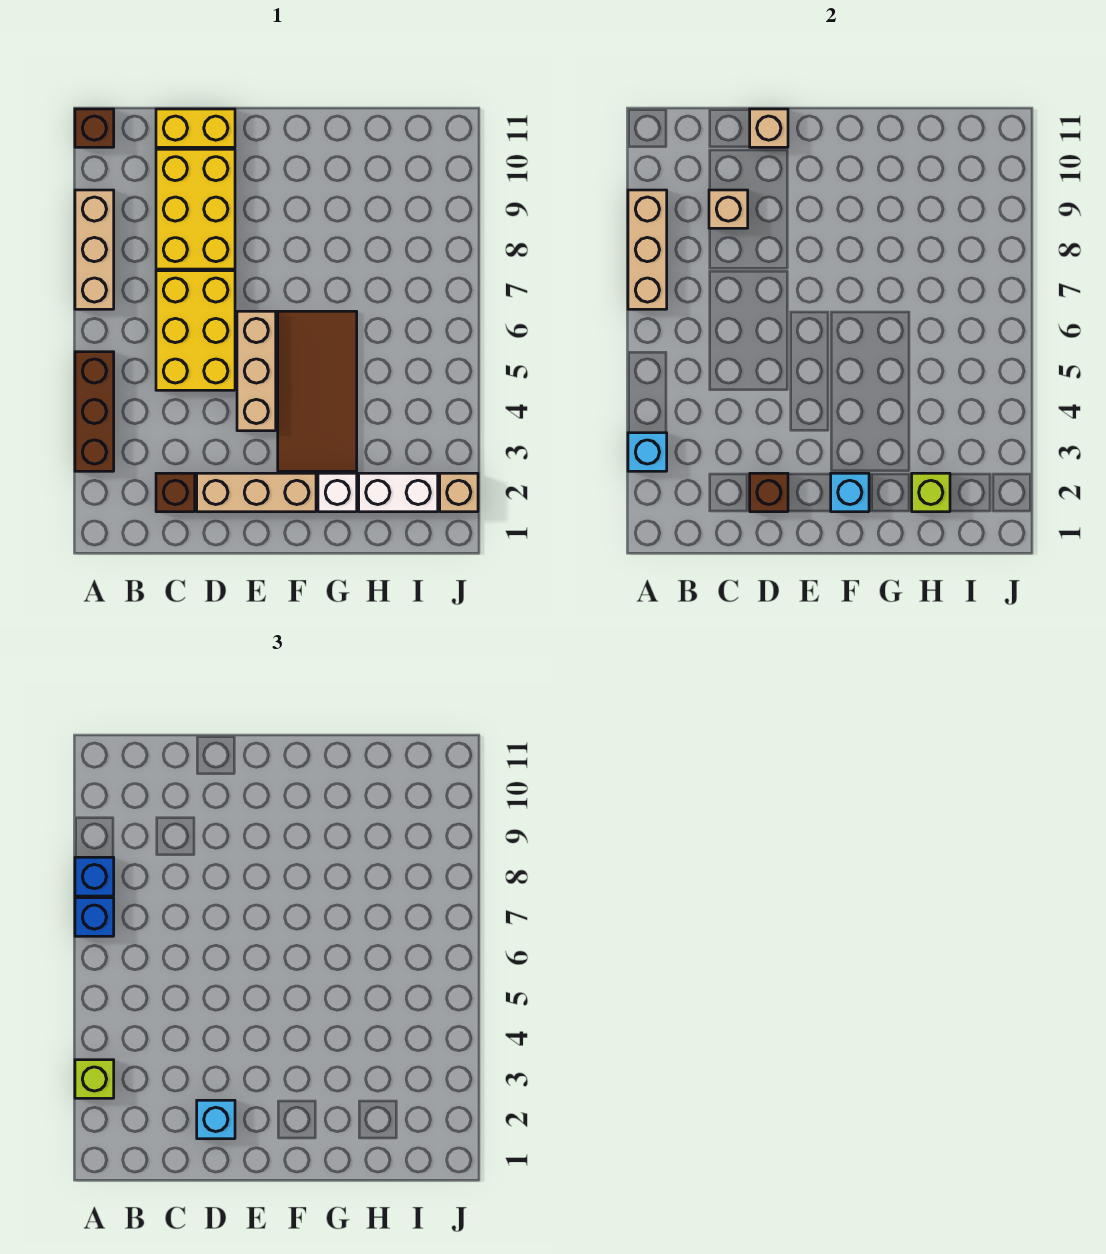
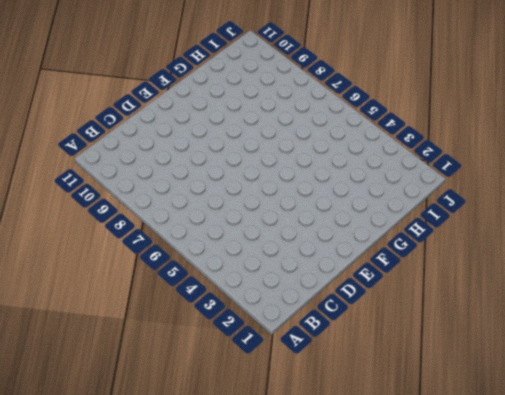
none -> brown brick A3:A5 level 1
none -> tan brick A7:A9 level 1
none -> brown brick A11 level 1

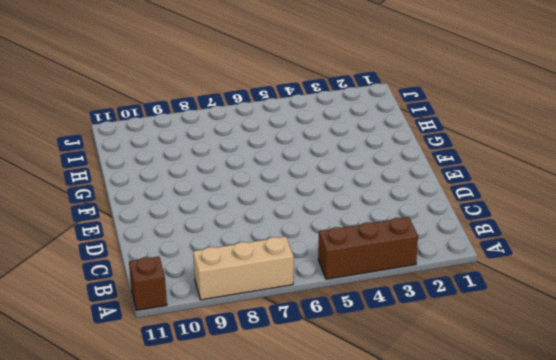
none -> brown brick C2 level 1
none -> yellow brick C5:D7 level 1
none -> yellow brick C8:D10 level 1

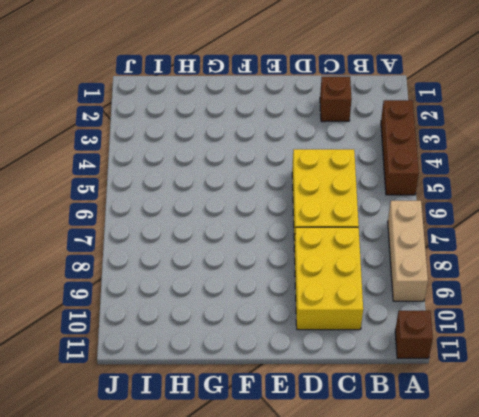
none -> yellow brick C11:D11 level 1
none -> tan brick D2:F2 level 1
none -> tan brick E4:E6 level 1

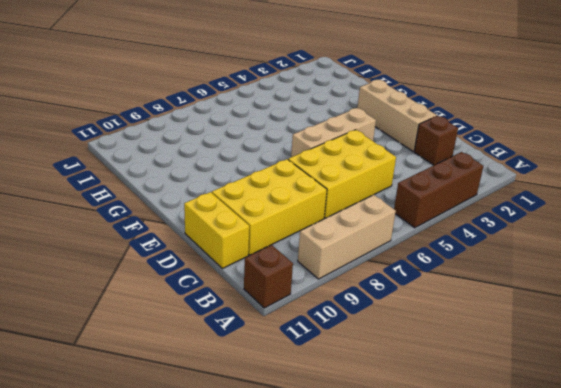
none -> brown tile F3:G6 level 1
none -> white brick G2 level 1
none -> white brick H2:I2 level 1

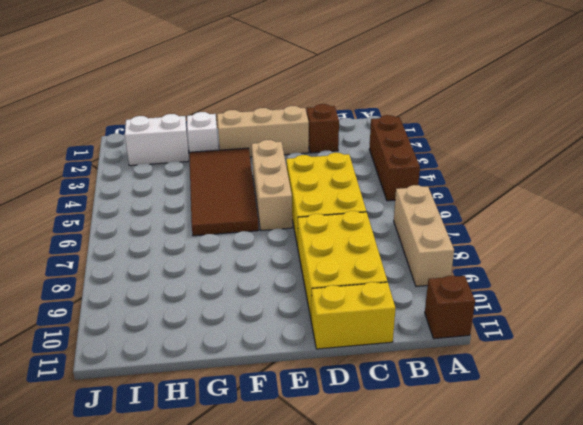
none -> tan brick J2 level 1
none -> cyan brick A3 level 2
none -> tan brick A7:A9 level 2

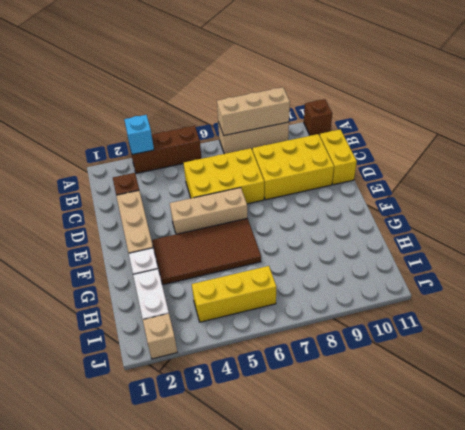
yellow brick I4:I6 level 1 -> none
none -> tan brick C9 level 2
none -> brown brick D2 level 2
none -> tan brick D11 level 2

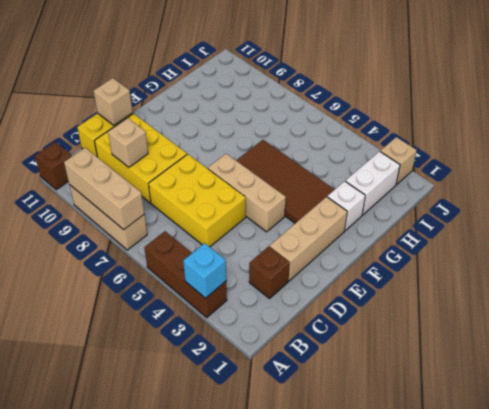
none -> brown brick D2 level 2
none -> cyan brick F2 level 2
none -> lime brick H2 level 2

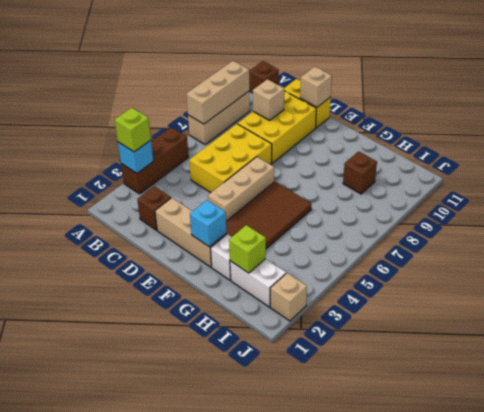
brown brick H9 level 1 -> brown brick D2 level 2
none -> blue brick A7 level 3
none -> blue brick A8 level 3
none -> cyan brick D2 level 3

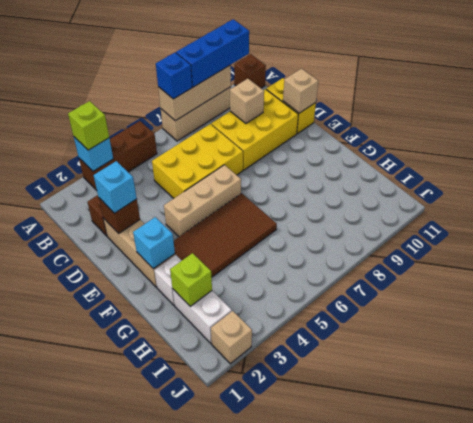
blue brick A8:A10 level 3 -> blue brick A8 level 3

